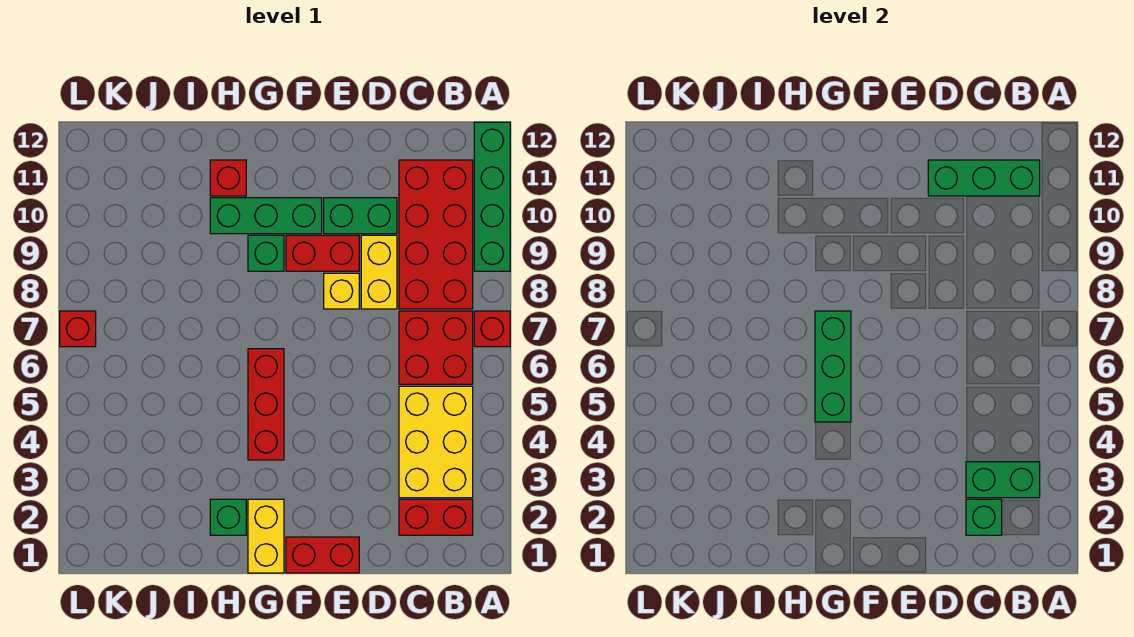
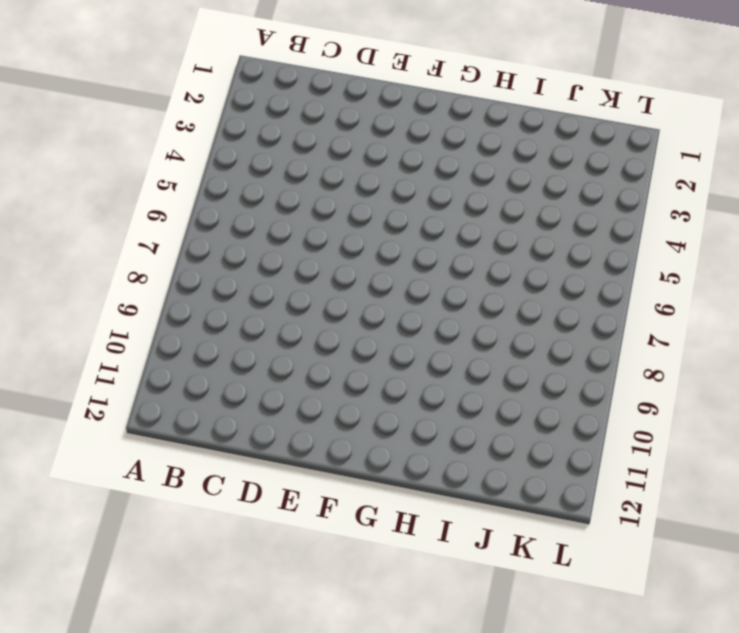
none -> red brick A7 level 1
none -> green brick A9:A12 level 1
none -> red brick B2:C2 level 1

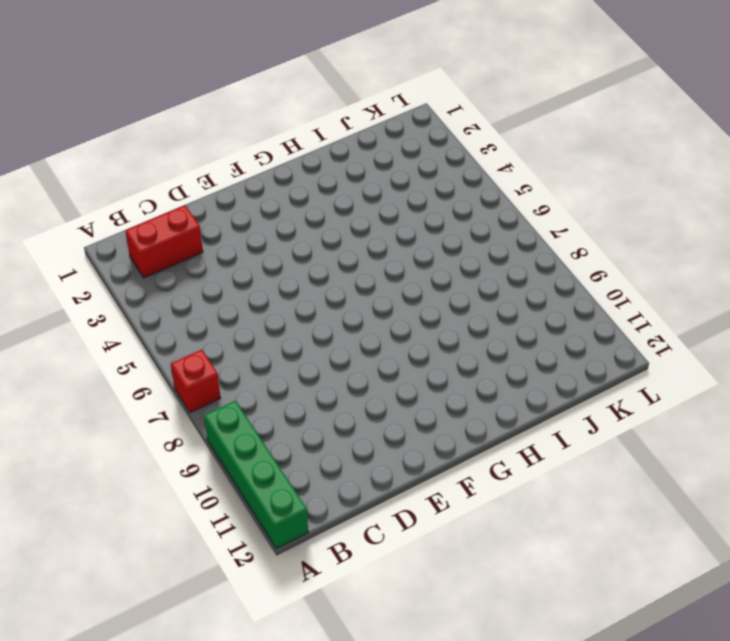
none -> yellow brick B3:C5 level 1
none -> red brick B6:C7 level 1
none -> red brick B8:C11 level 1

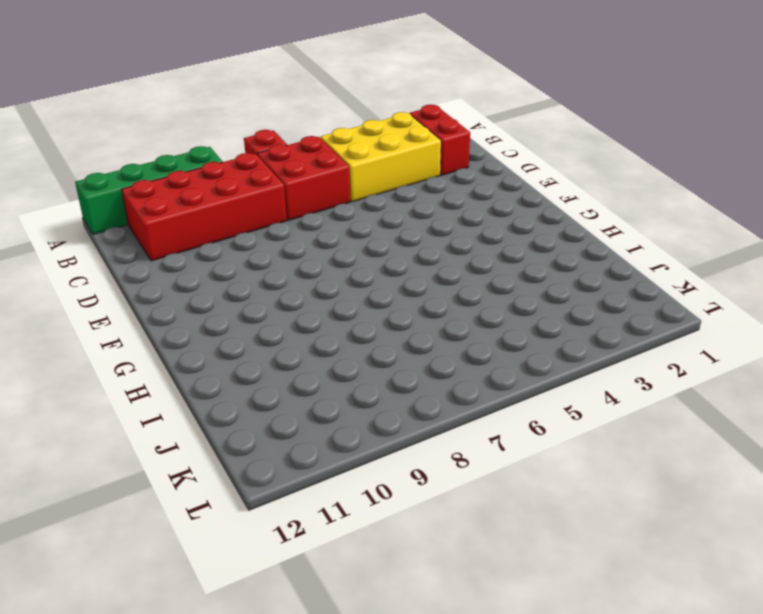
none -> yellow brick D8:D9 level 1
none -> green brick D10:E10 level 1
none -> red brick E1:F1 level 1

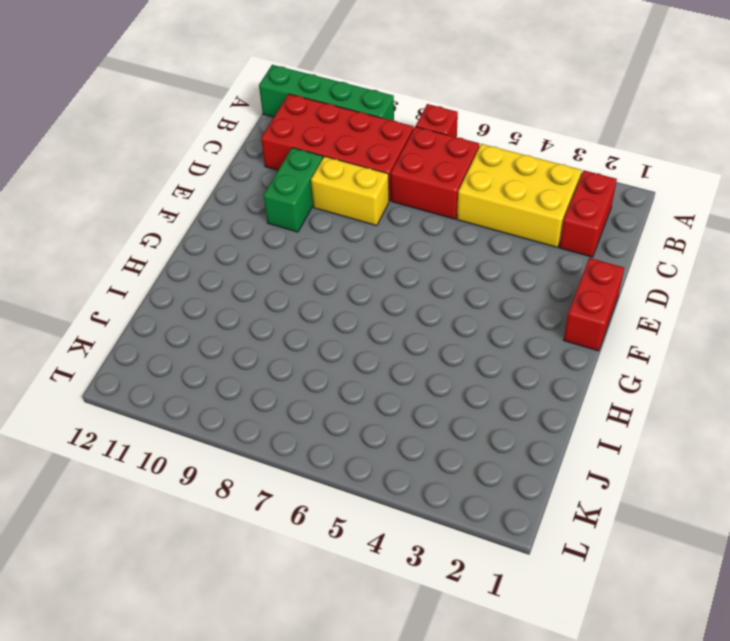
none -> yellow brick E8 level 1
none -> red brick E9:F9 level 1
none -> green brick F10:H10 level 1

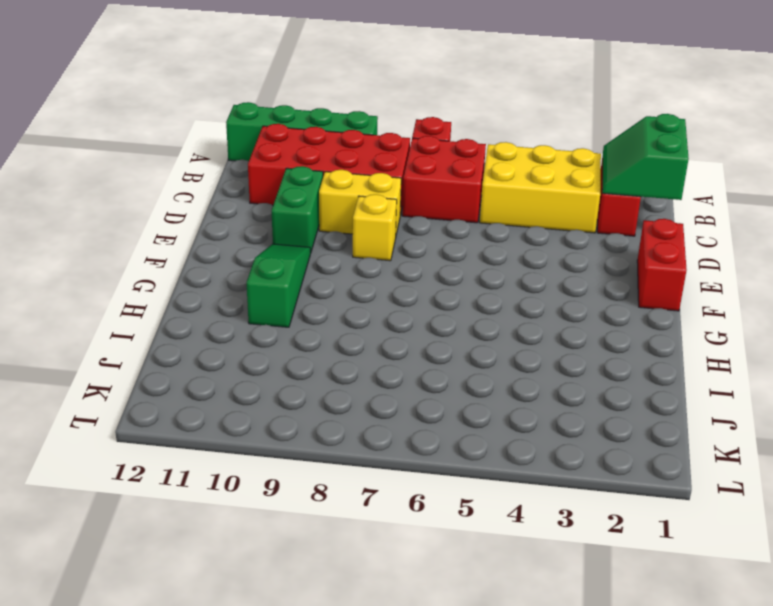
green slope B1:C2 level 2 top 1 -> green brick C2 level 2
green slope F10:H10 level 1 top H -> green brick F10:H10 level 1
none -> red brick E9:F9 level 1
none -> yellow brick G1:G2 level 1
none -> red brick G4:G6 level 1

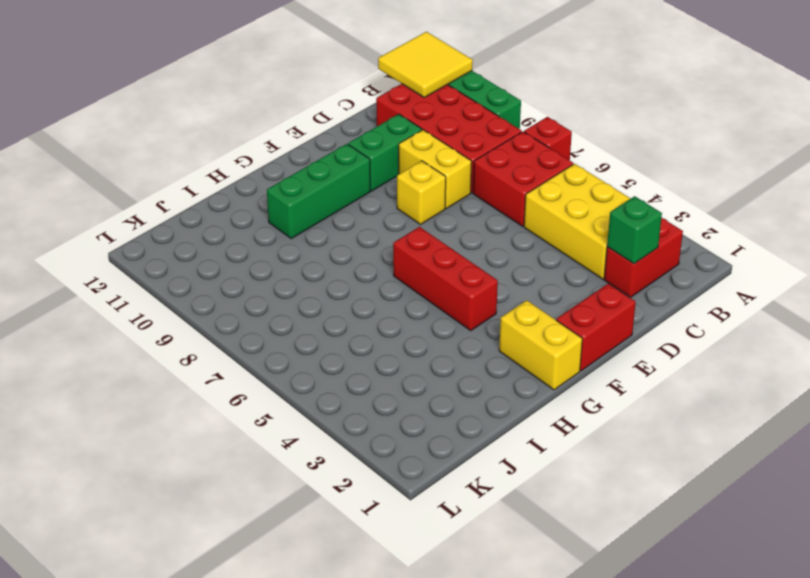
yellow tile A11:B12 level 2 -> green brick B11:D11 level 2
none -> red brick E9:F9 level 1
none -> green brick G9 level 1
none -> green brick H2 level 1

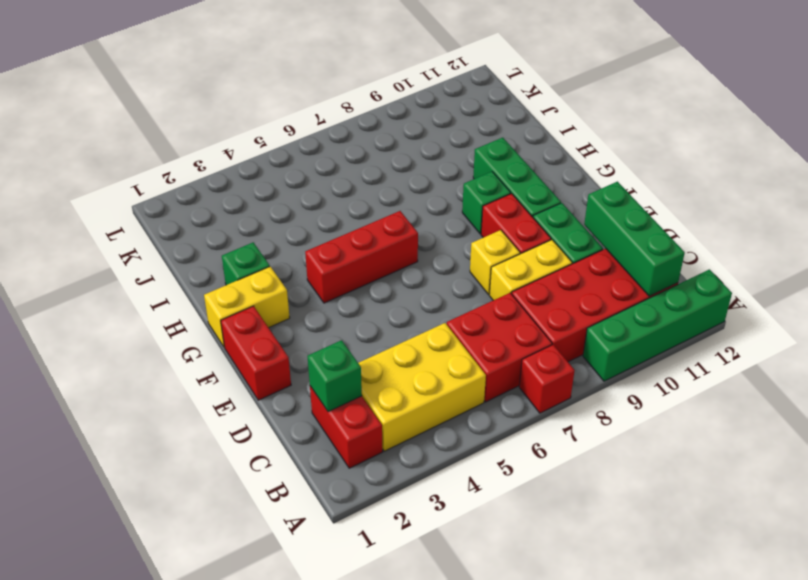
none -> red brick H11 level 1
none -> red brick L7 level 1
none -> green brick B3:C3 level 2

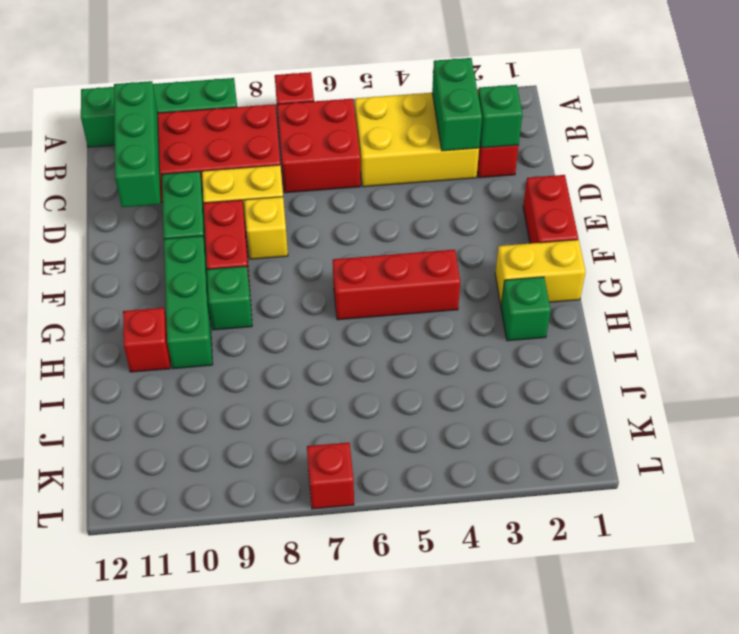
none -> green brick G5:G7 level 2

